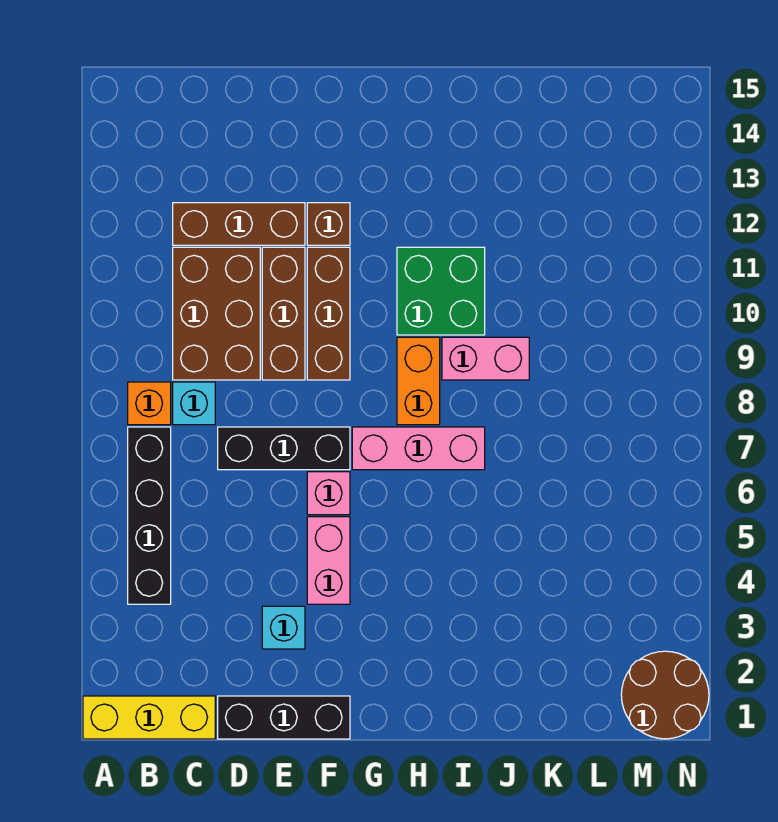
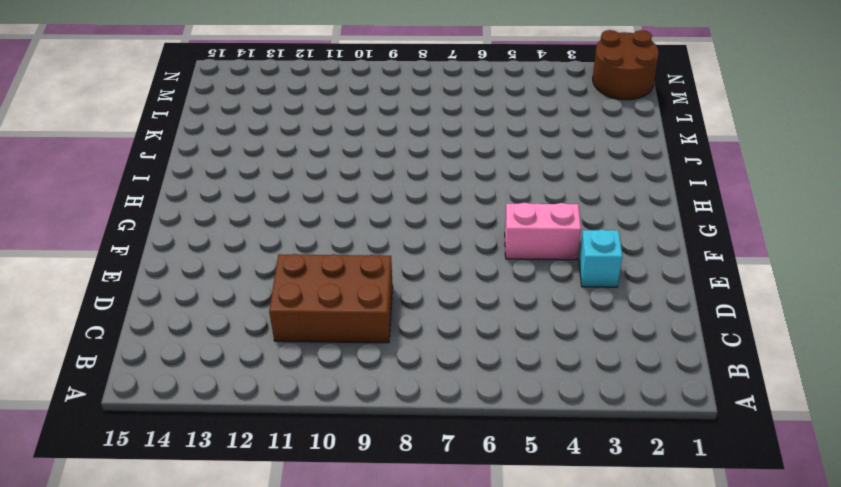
none -> yellow brick A1:C1 level 1
none -> black brick B4:B7 level 1
none -> orange brick B8 level 1

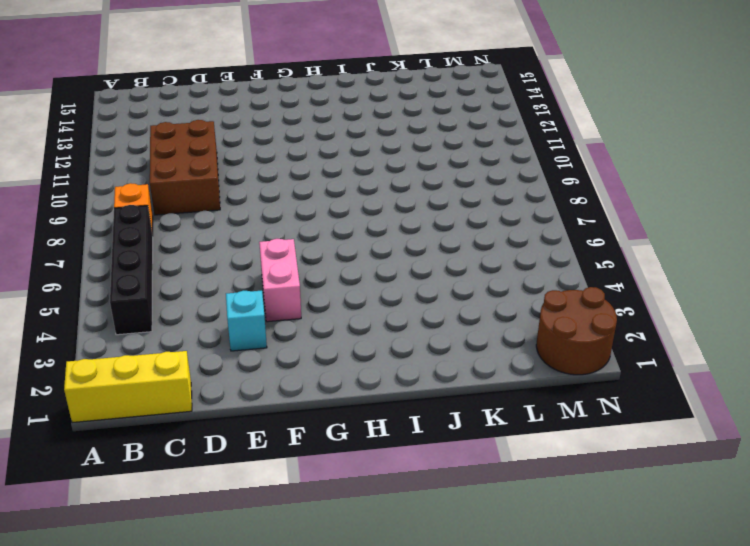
none -> cyan brick C8 level 1
none -> brown brick C12:E12 level 1
none -> black brick D1:F1 level 1

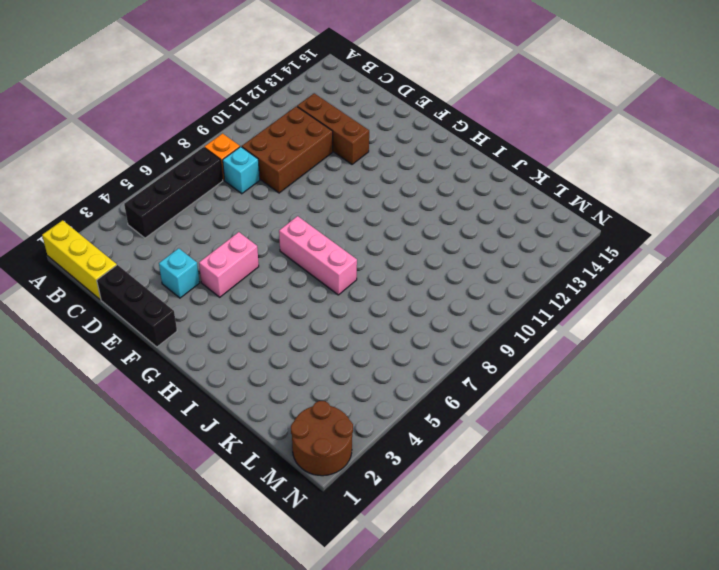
none -> black brick D7:F7 level 1
none -> brown brick E9:E11 level 1
none -> pink brick F6 level 1

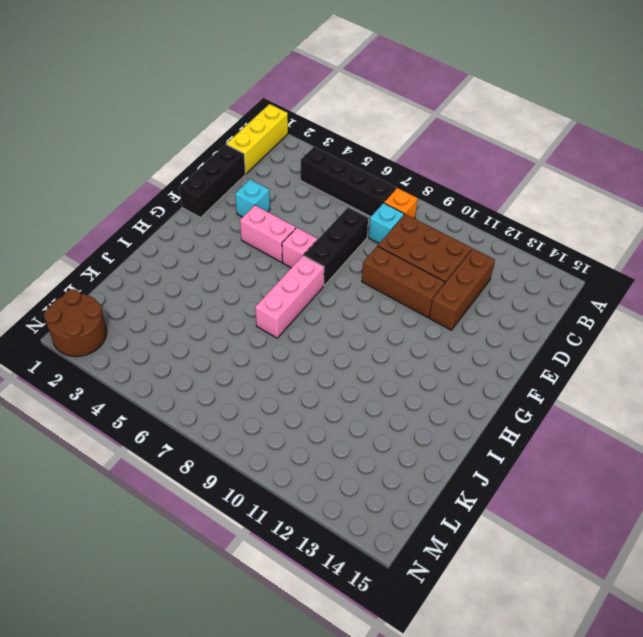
none -> brown brick F9:F11 level 1
none -> brown brick F12 level 1
none -> orange brick H8:H9 level 1

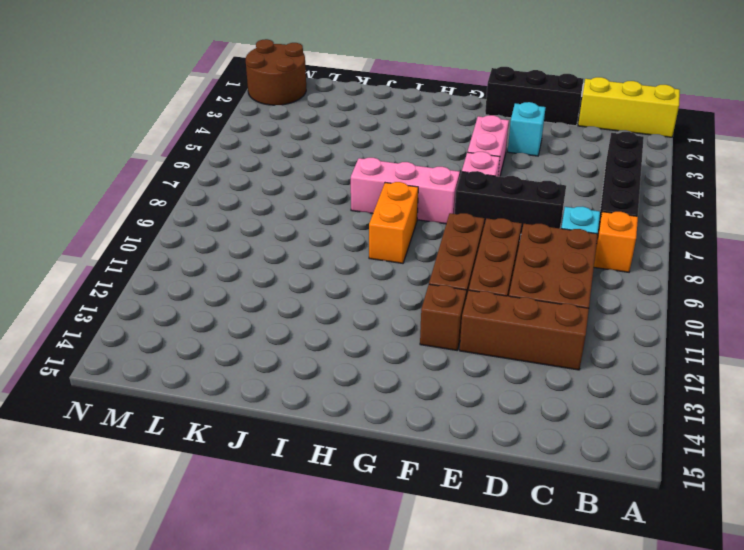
none -> green brick H10:I11 level 1
none -> pink brick I9:J9 level 1

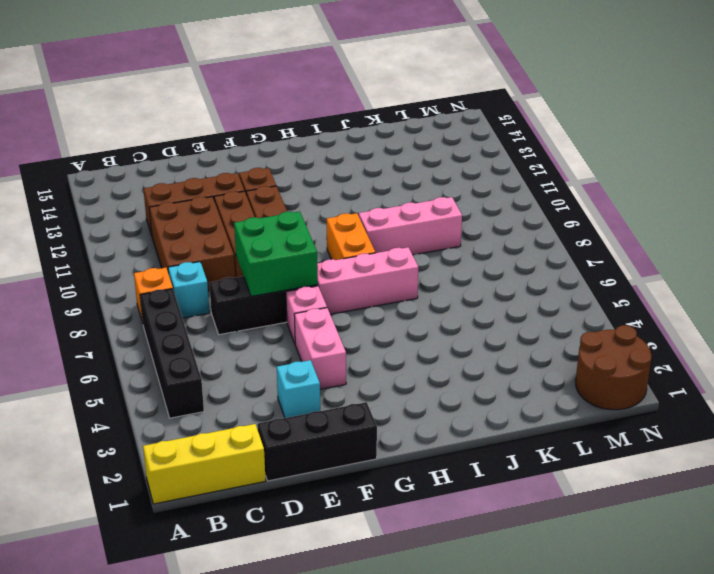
green brick E7:F8 level 2 -> green brick H10:I11 level 1
pink brick I9:K9 level 1 -> pink brick I9:J9 level 1

